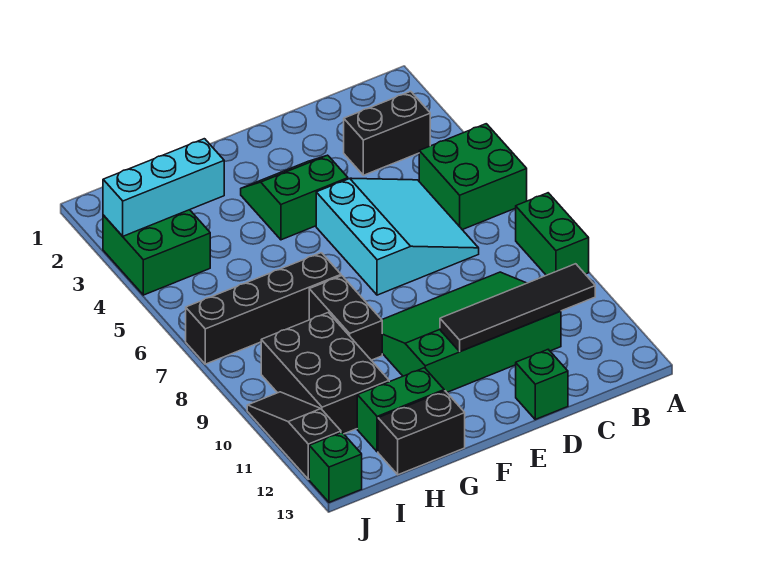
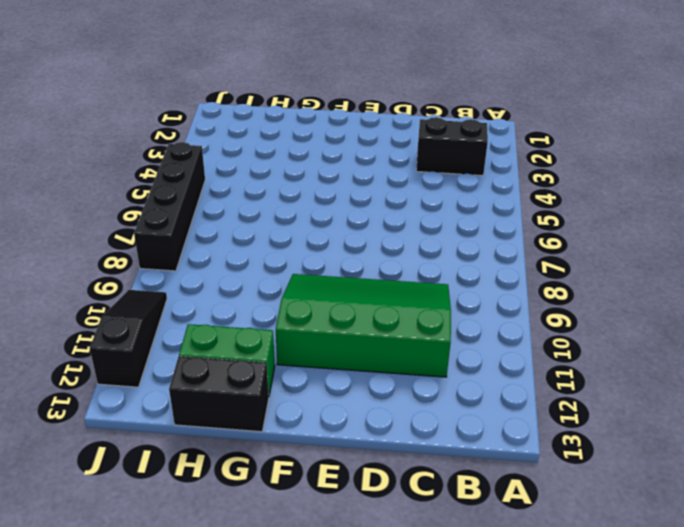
black brick J5:J8 level 1 -> black brick G7:J7 level 1
none -> green brick A5:B6 level 1
none -> green brick A8:A9 level 1
none -> cyan slope C5:E7 level 1 top E

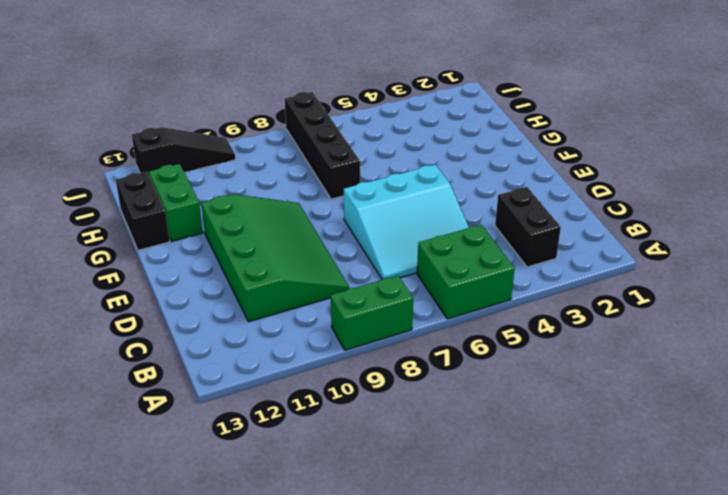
none -> green brick D13 level 1
none -> green slope E3:F4 level 1 top 4
none -> black brick G8:G9 level 1

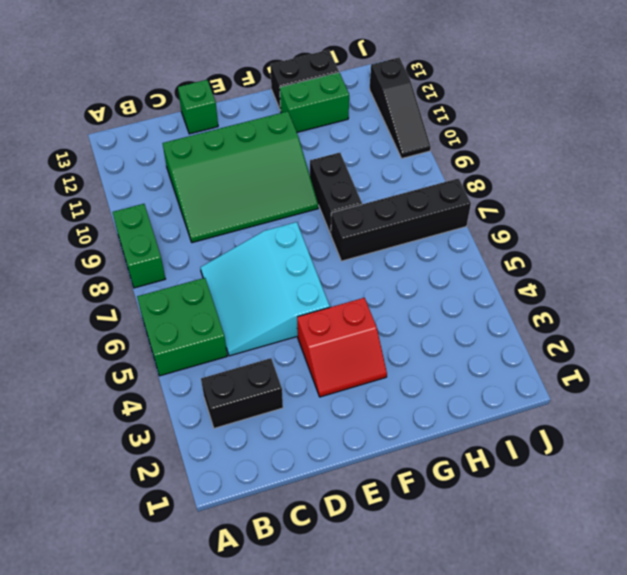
red slope E3:F4 level 1 top 4 -> green slope E3:F4 level 1 top 4
none -> black brick H9:I11 level 1
none -> green brick I3:J4 level 1
none -> green brick J13 level 1

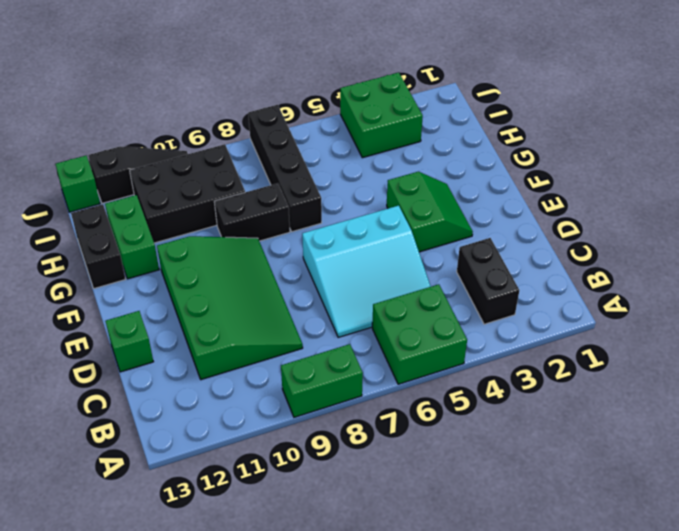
none -> black tile B11:E11 level 2
none -> cyan brick H3:J3 level 2

